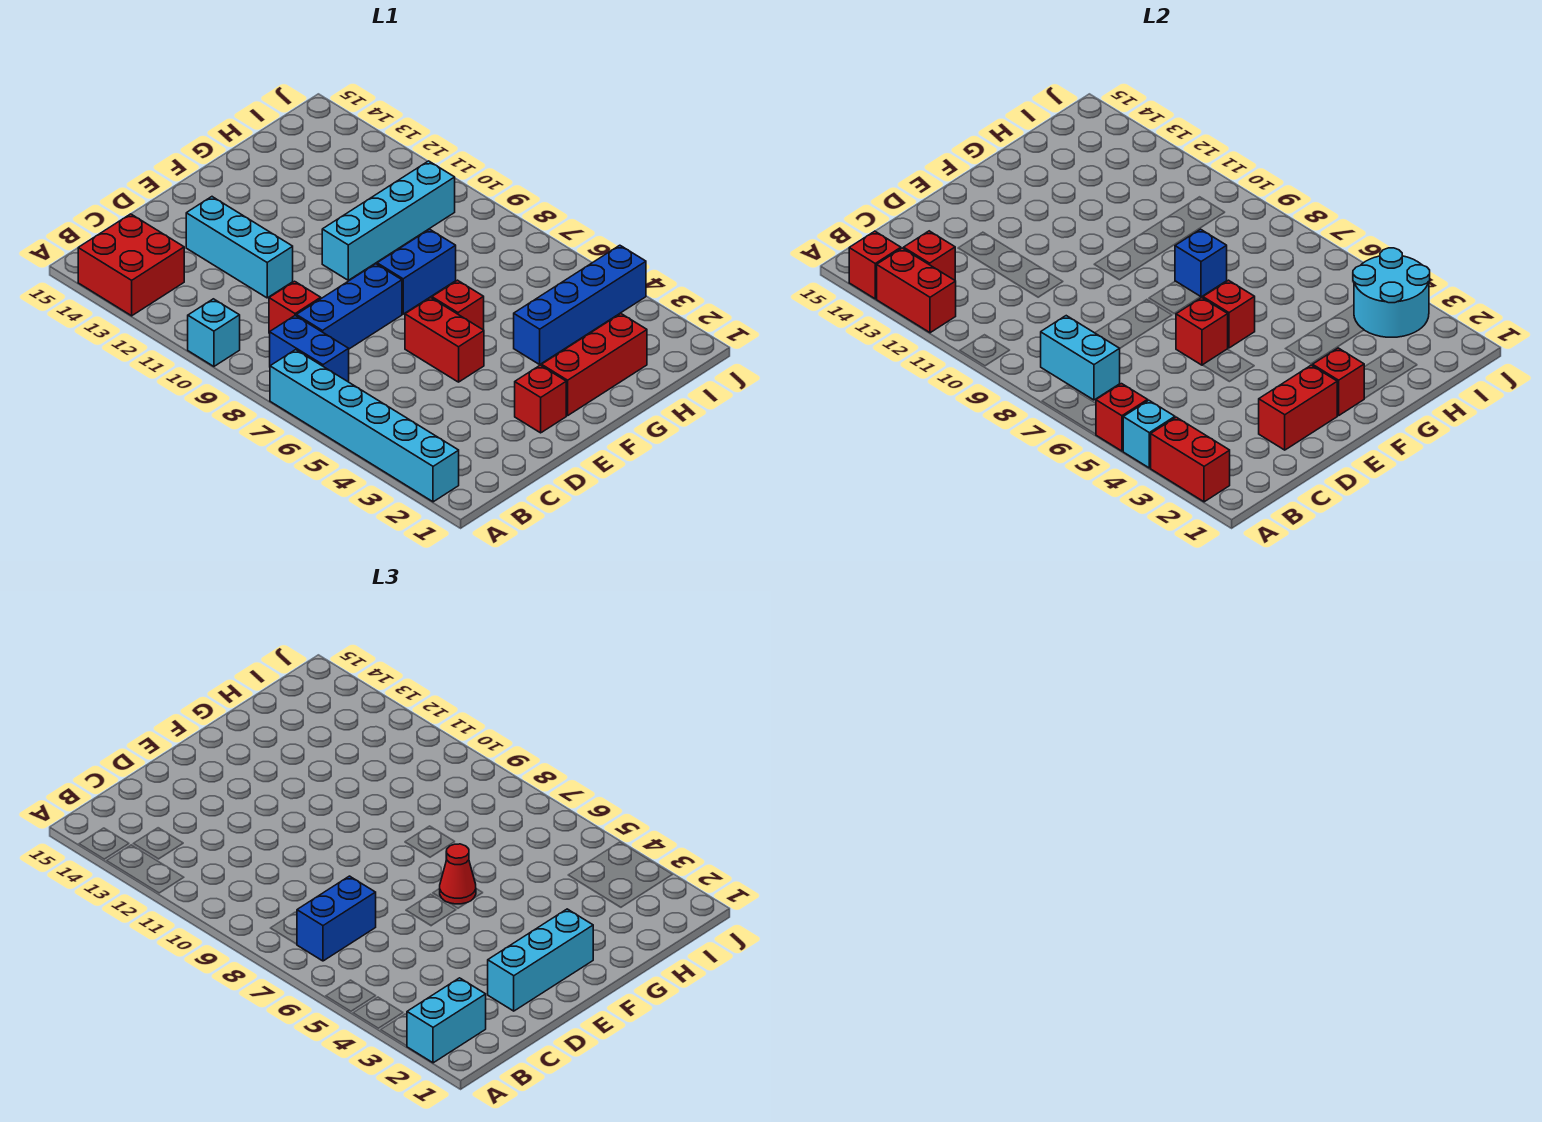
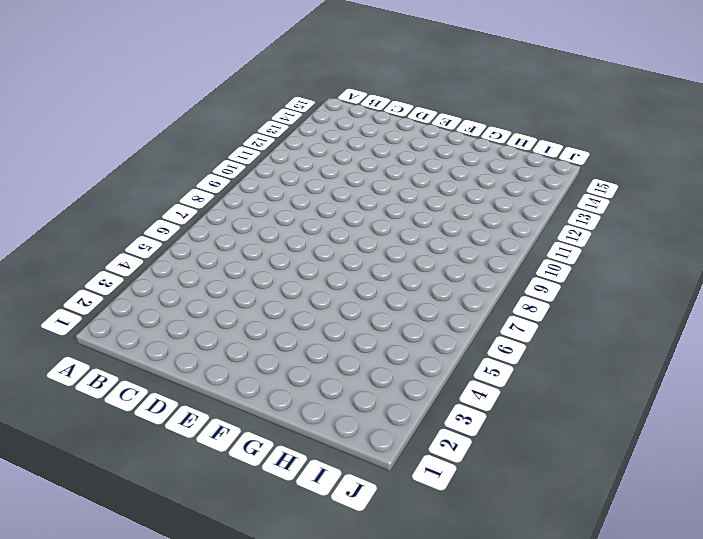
none -> cyan brick A2:A7 level 1
none -> cyan brick A10 level 1
none -> red brick A13:B14 level 1
none -> blue brick B7:B8 level 1

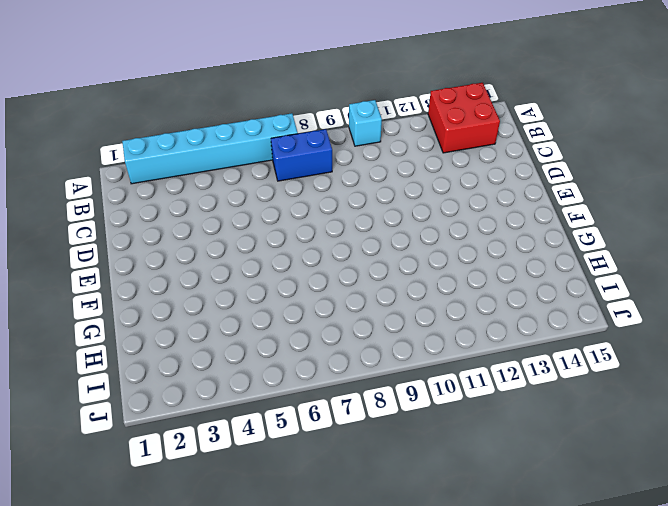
none -> blue brick C8:E8 level 1
none -> red brick C9 level 1
none -> cyan brick D11:D13 level 1
none -> red brick E2 level 1

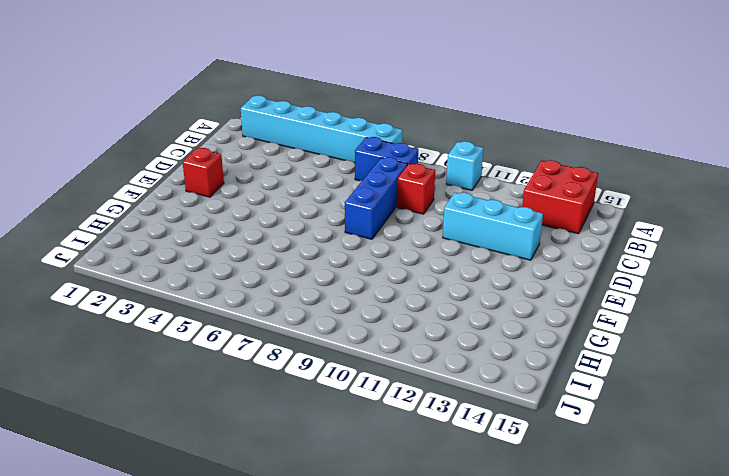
none -> red brick E5:E6 level 1
none -> red brick F2:H2 level 1
none -> red brick F6 level 1
none -> blue brick F8:G8 level 1

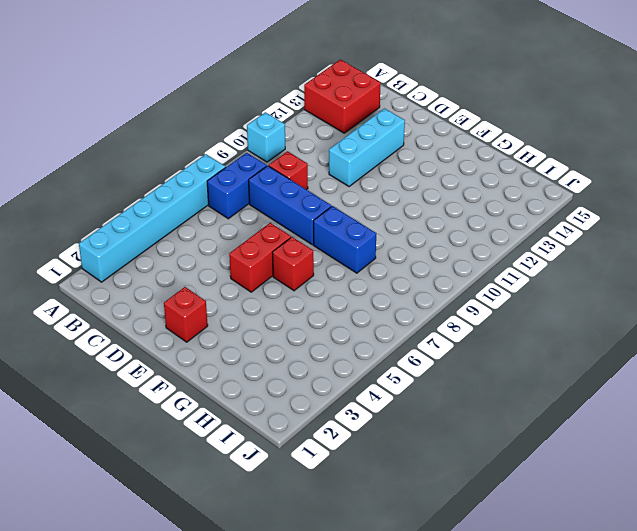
none -> red brick F2:H2 level 1
none -> cyan brick F10:I10 level 1
none -> blue brick G4:J4 level 1
none -> red brick A2:A3 level 2

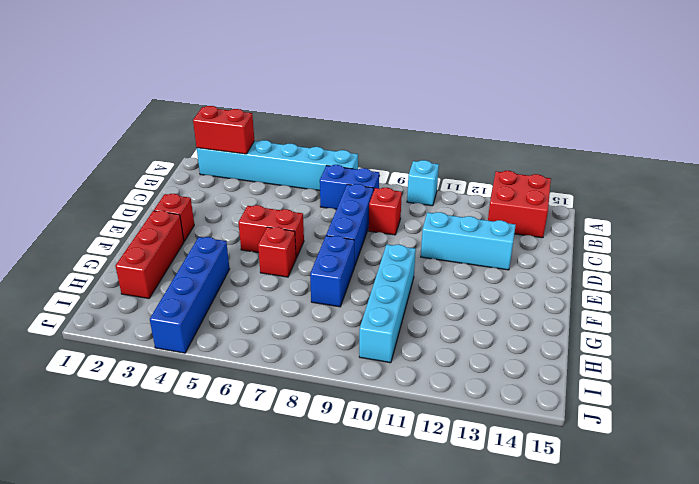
none -> cyan brick A4 level 2
none -> red brick A5 level 2
none -> red brick A12:A13 level 2
none -> red brick A14 level 2

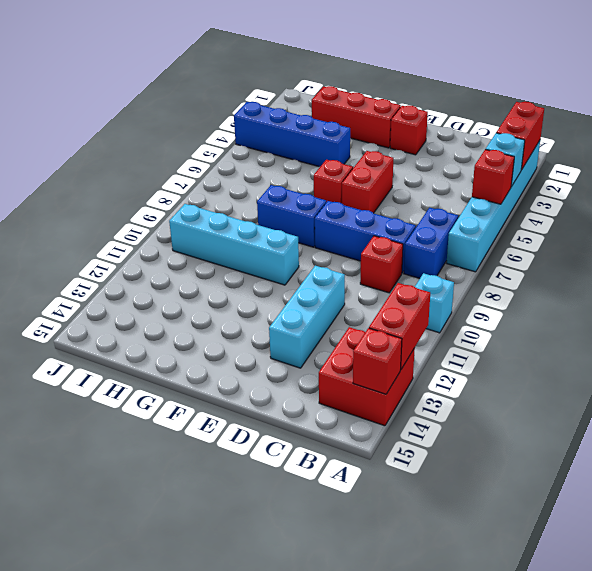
none -> cyan brick B7:B8 level 2
none -> red brick B13 level 2
none -> red brick D2:E2 level 2
none -> red brick E6 level 2

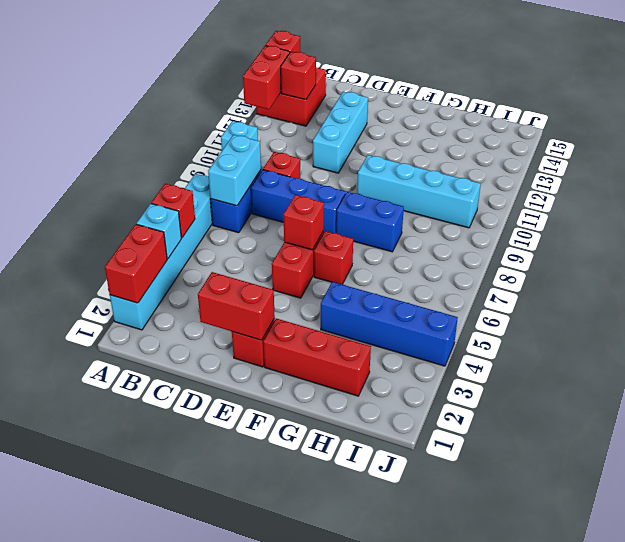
none -> red brick F2 level 2
none -> red brick F6 level 2
none -> blue brick G8 level 2
none -> cyan round brick I3:J4 level 2

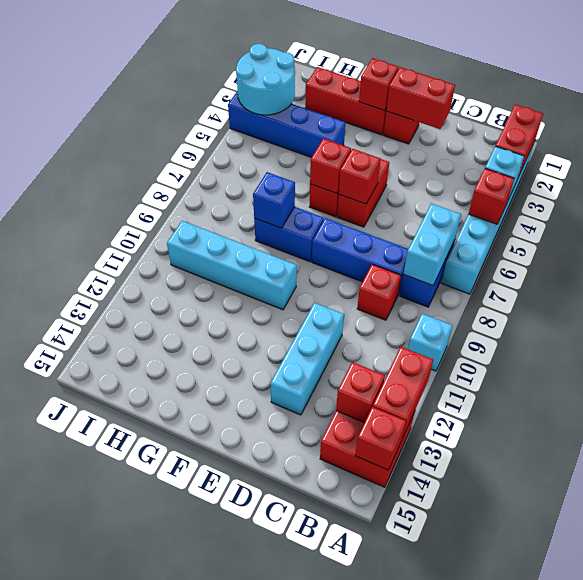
none -> cyan brick A2:B2 level 3
none -> blue brick B7:C7 level 3
none -> cyan brick D2:F2 level 3
none -> red cone F6 level 3

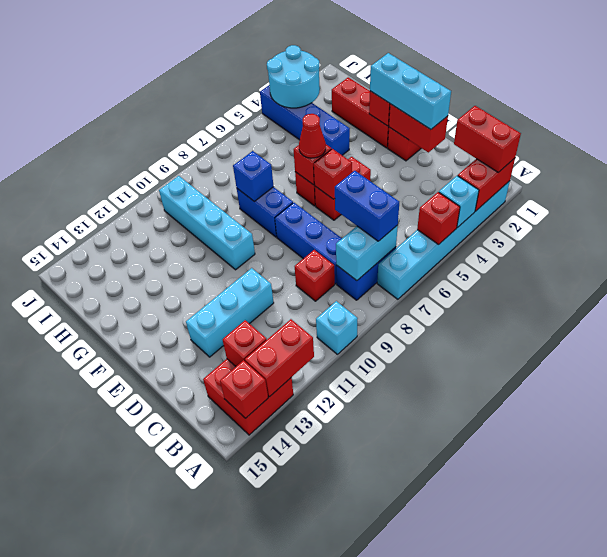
red brick A2:B2 level 3 -> cyan brick A2:B2 level 3

